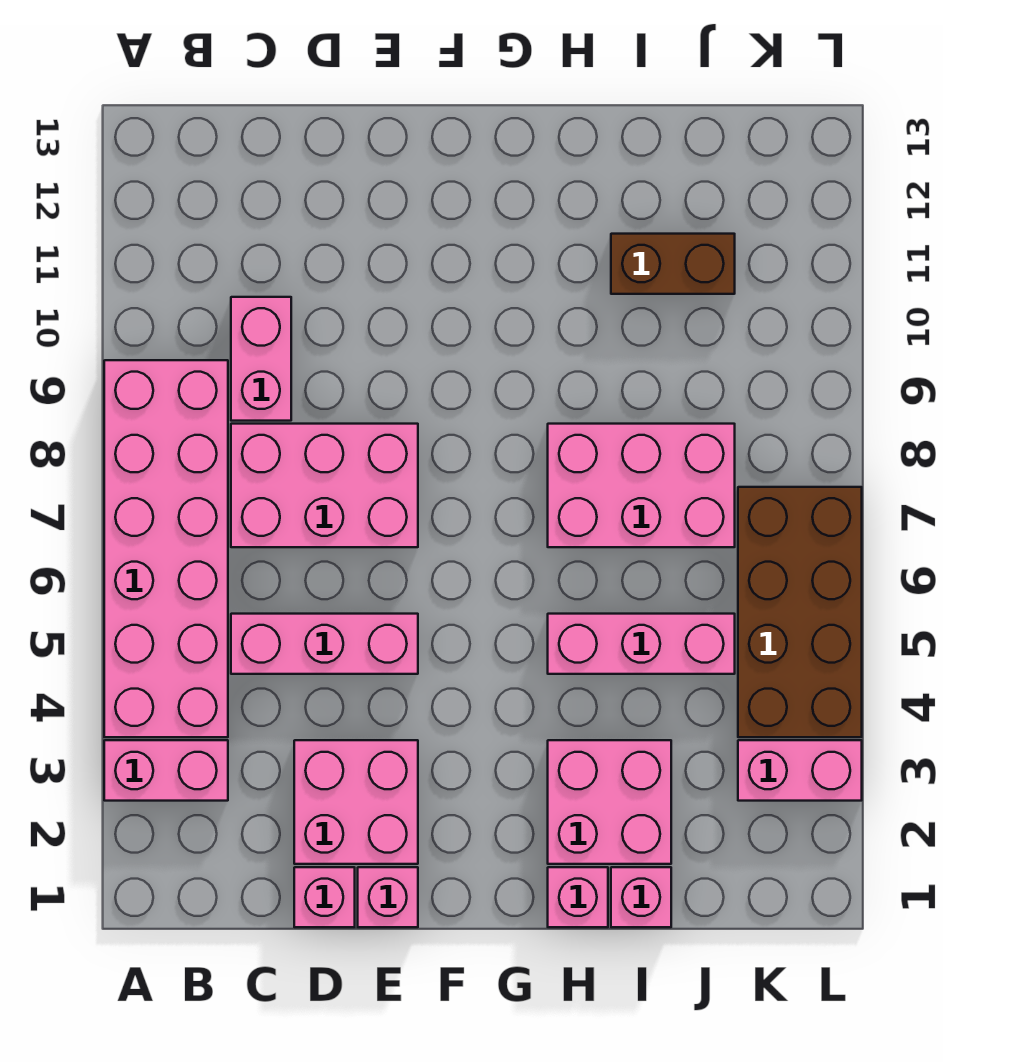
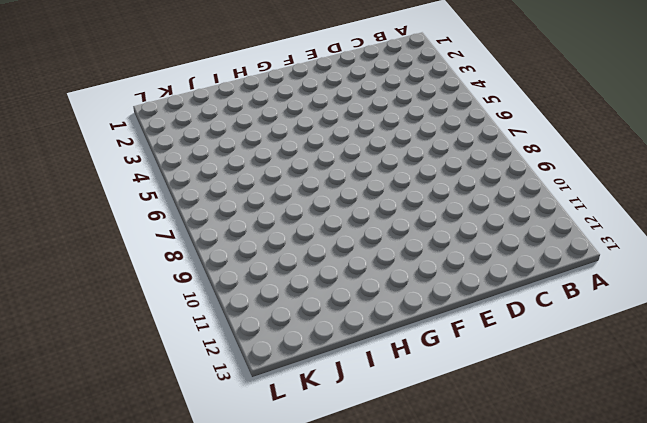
none -> pink brick A3:B3 level 1
none -> pink brick A4:B9 level 1
none -> pink brick C5:E5 level 1

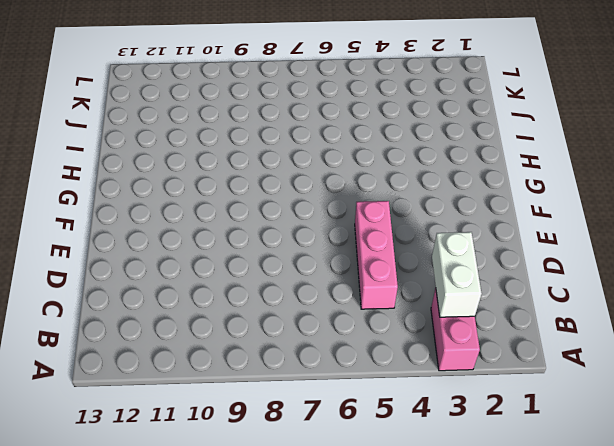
white brick B3:C3 level 2 -> none
none -> pink brick A4:B9 level 1
none -> pink brick C7:E8 level 1
none -> pink brick C9:C10 level 1

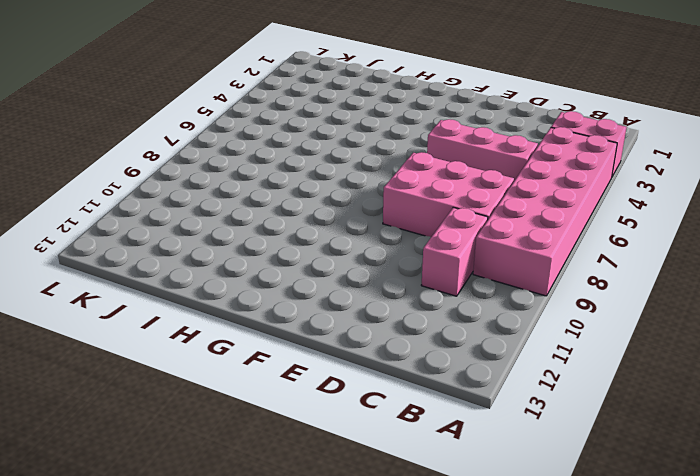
none -> pink brick D1 level 1
none -> pink brick D2:E3 level 1
none -> pink brick E1 level 1

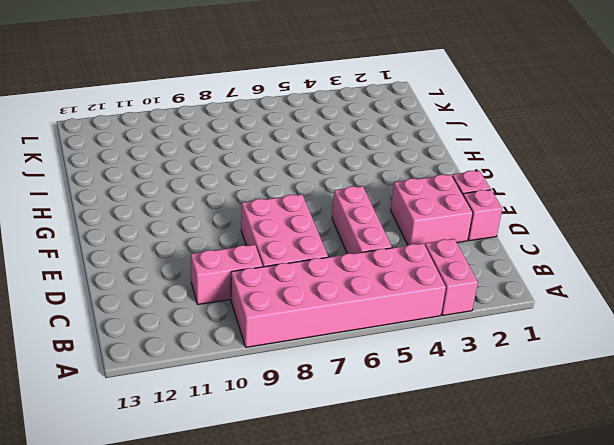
none -> pink brick H1 level 1
none -> pink brick H2:I3 level 1
none -> pink brick H5:J5 level 1

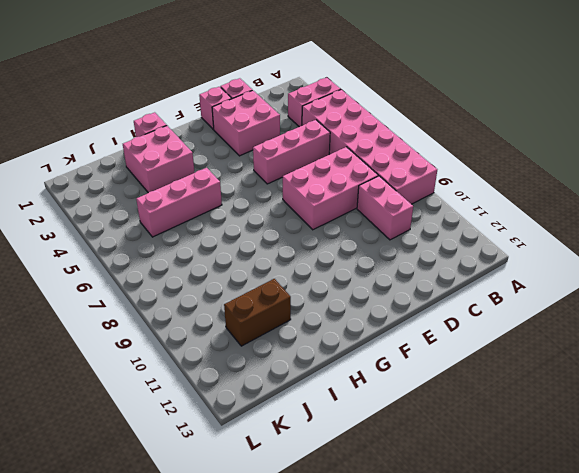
none -> pink brick H7:J8 level 1
none -> pink brick I1 level 1
none -> pink brick K3:L3 level 1

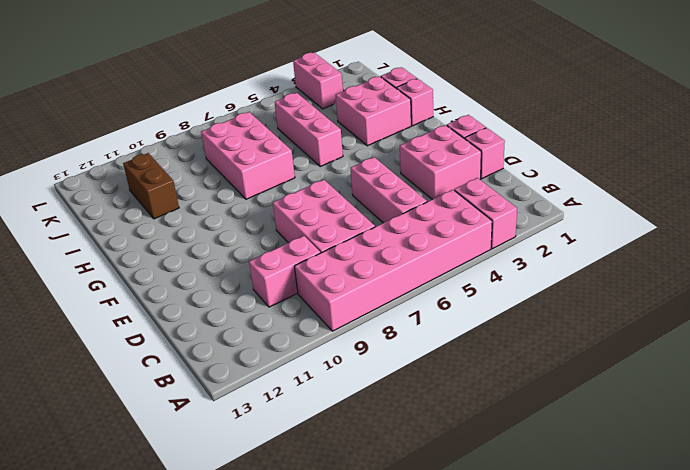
none -> brown brick K4:L7 level 1

